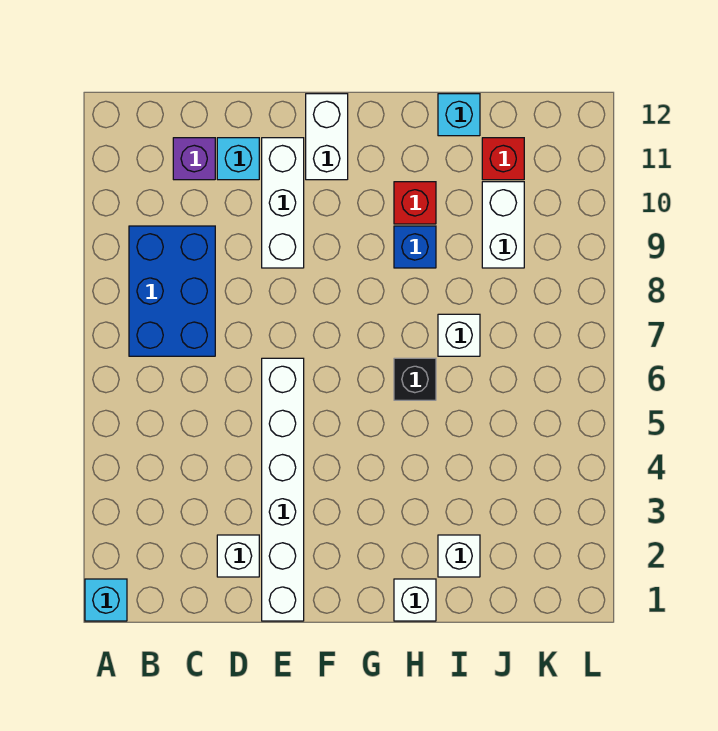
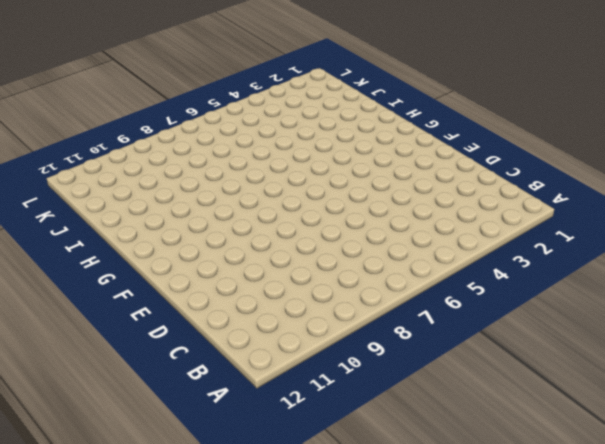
none -> cyan brick A1 level 1
none -> blue brick B7:C9 level 1
none -> purple brick C11 level 1

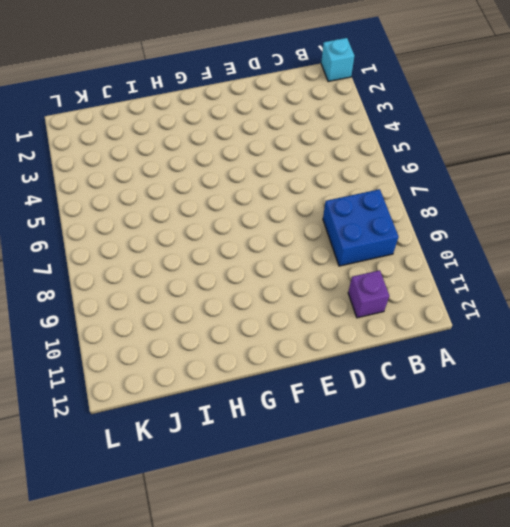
blue brick B8:C9 level 1 -> blue brick B7:C9 level 1
none -> white brick D2 level 1
none -> cyan brick D11 level 1
none -> white brick E1:E6 level 1

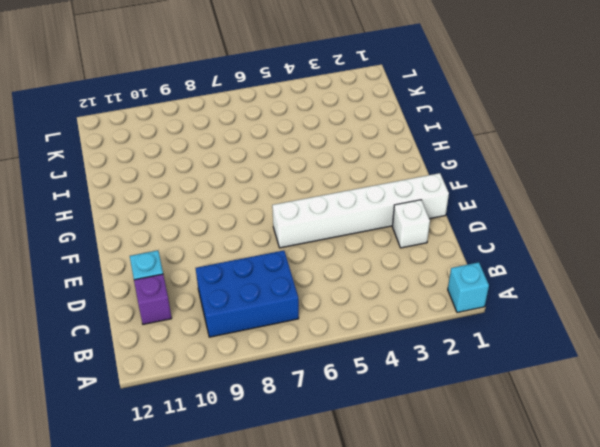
none -> white brick E9:E11 level 1
none -> white brick F11:F12 level 1
none -> white brick H1 level 1

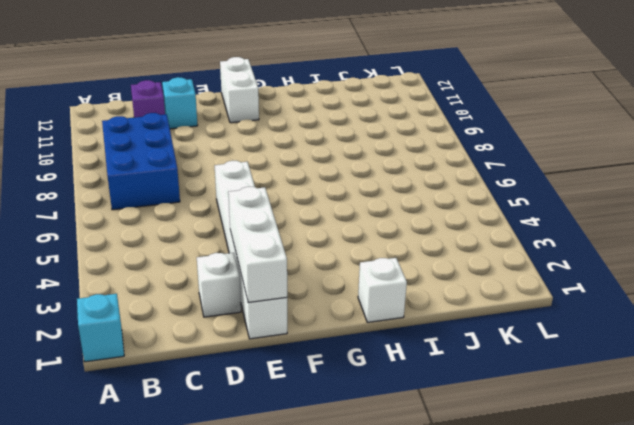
white brick E1:E3 level 2 -> white brick E9:E11 level 1
none -> black brick H6 level 1
none -> blue brick H9 level 1
none -> red brick H10 level 1

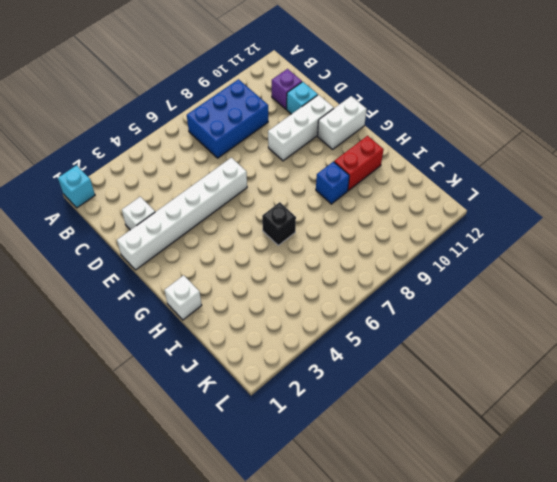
red brick H10:H11 level 1 -> red brick H10 level 1
none -> white brick I2 level 1
none -> white brick I7 level 1
none -> cyan brick I12 level 1

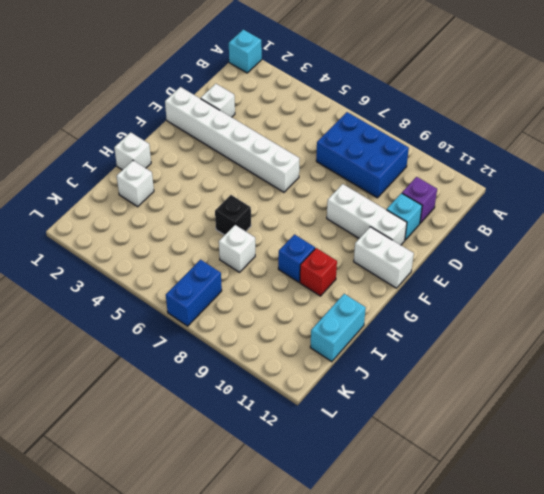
cyan brick I12:J12 level 1 -> cyan brick I12 level 1
blue brick K7:L7 level 1 -> none
none -> white brick J9:J10 level 1
none -> red brick J11 level 1

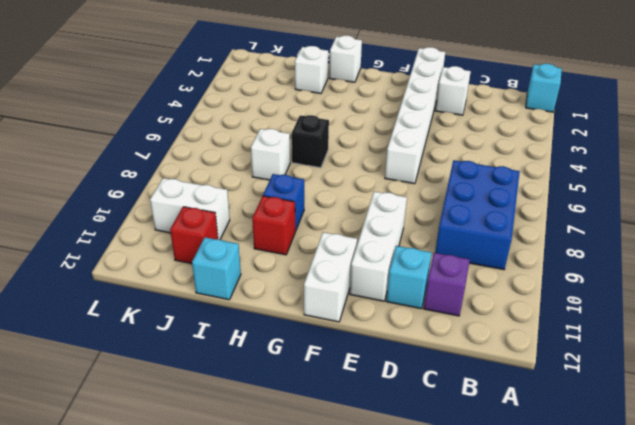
white brick J10:K10 level 1 -> white brick J9:J10 level 1

